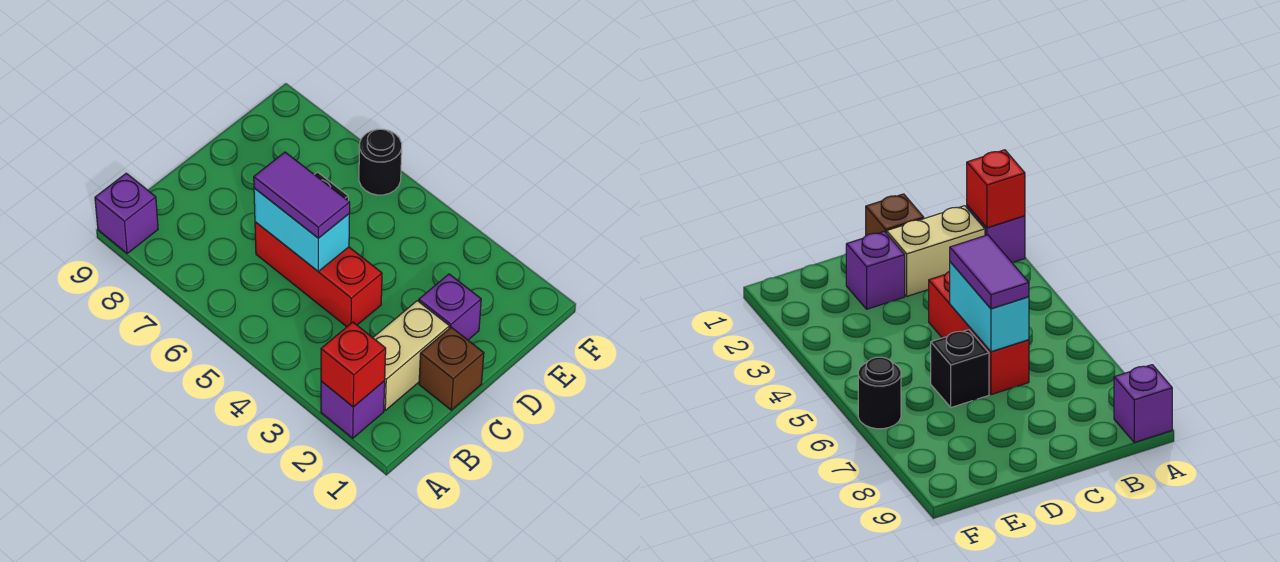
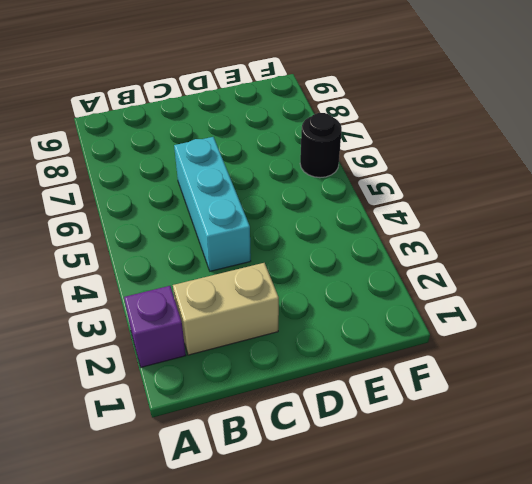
cyan brick C4:C6 level 1 -> red brick C4:C6 level 1
none -> purple brick A9 level 1
none -> brown brick C1 level 1

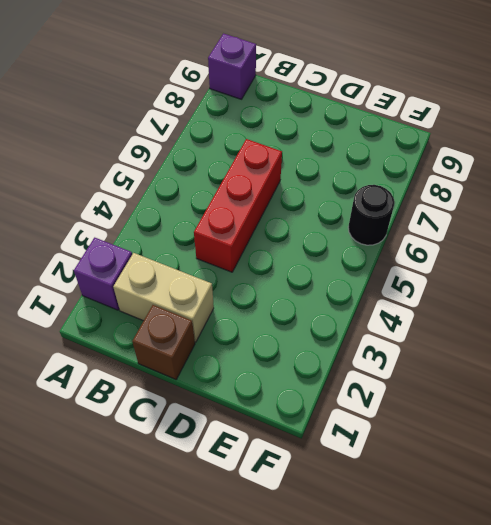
none -> purple brick D2 level 1
none -> black brick D6 level 1

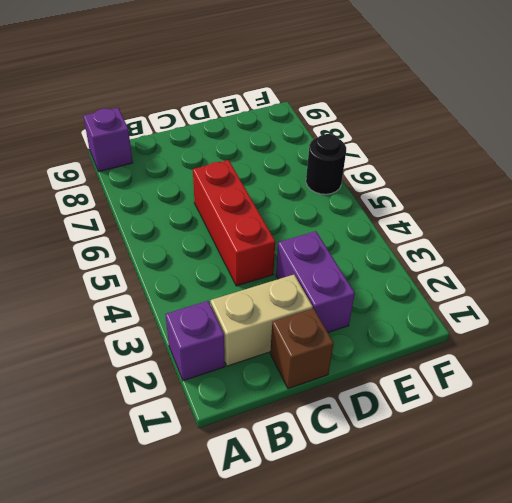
purple brick D2:D3 level 1 -> purple brick D2 level 1
none -> black brick D6 level 1
none -> red brick A2 level 2

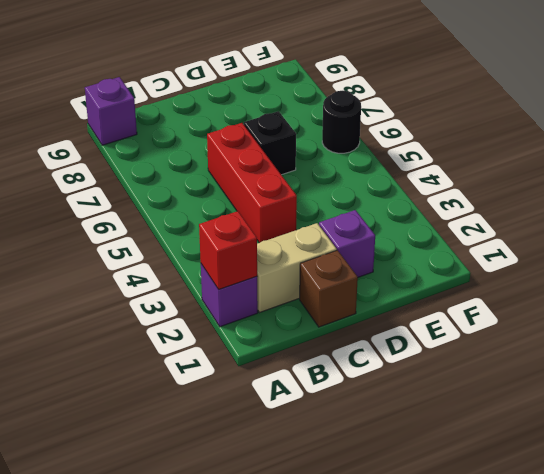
none -> cyan brick C5:C6 level 2
none -> purple tile C5:C6 level 3

